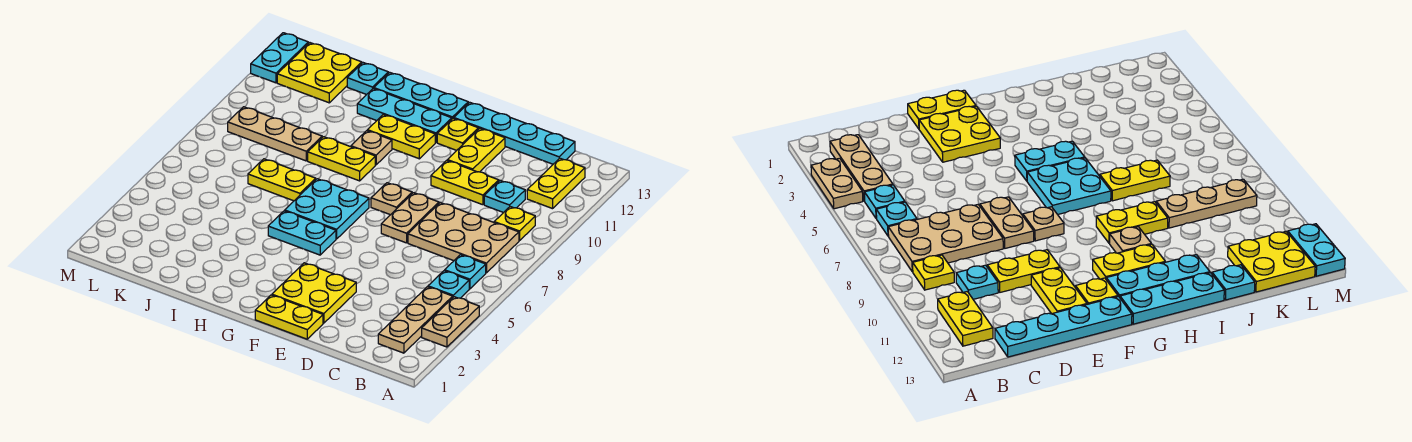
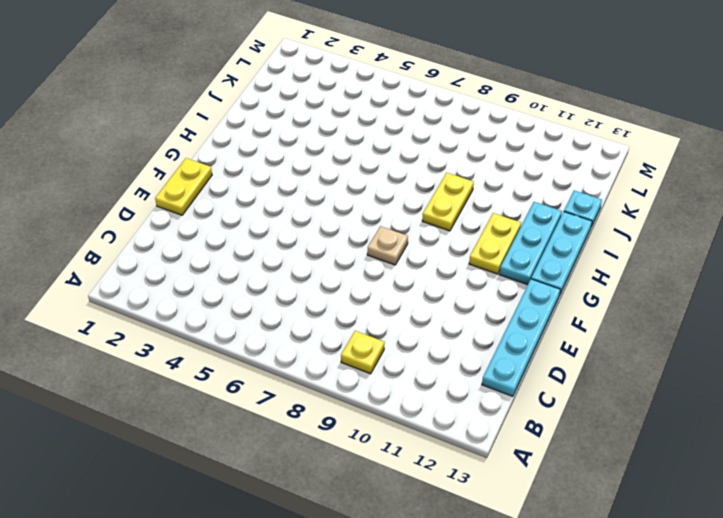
none -> tan plate A3:A4 level 1
none -> tan plate B2:B4 level 1
none -> cyan plate B5 level 1

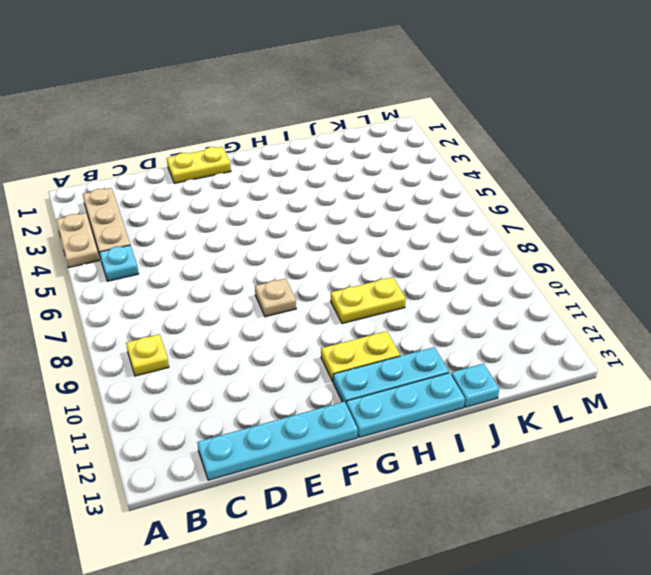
none -> cyan plate B6 level 1
none -> tan plate B7:D8 level 1
none -> yellow plate B11:B12 level 1

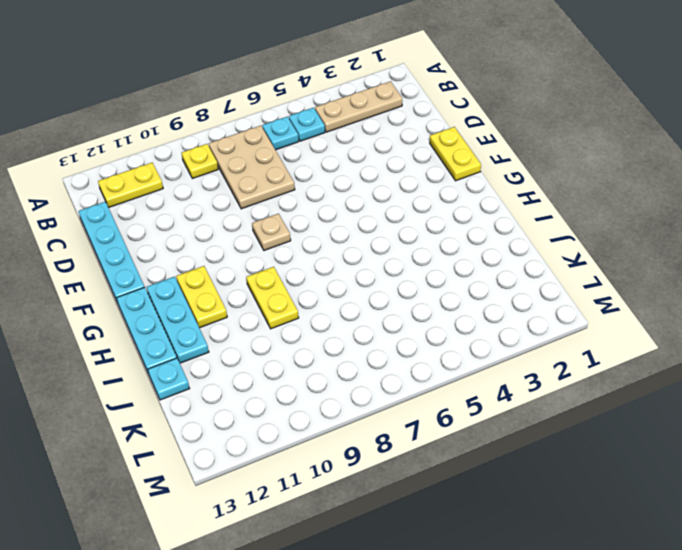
none -> tan plate A3:A4 level 1
none -> cyan plate C10 level 1
none -> yellow plate D10:E10 level 1

